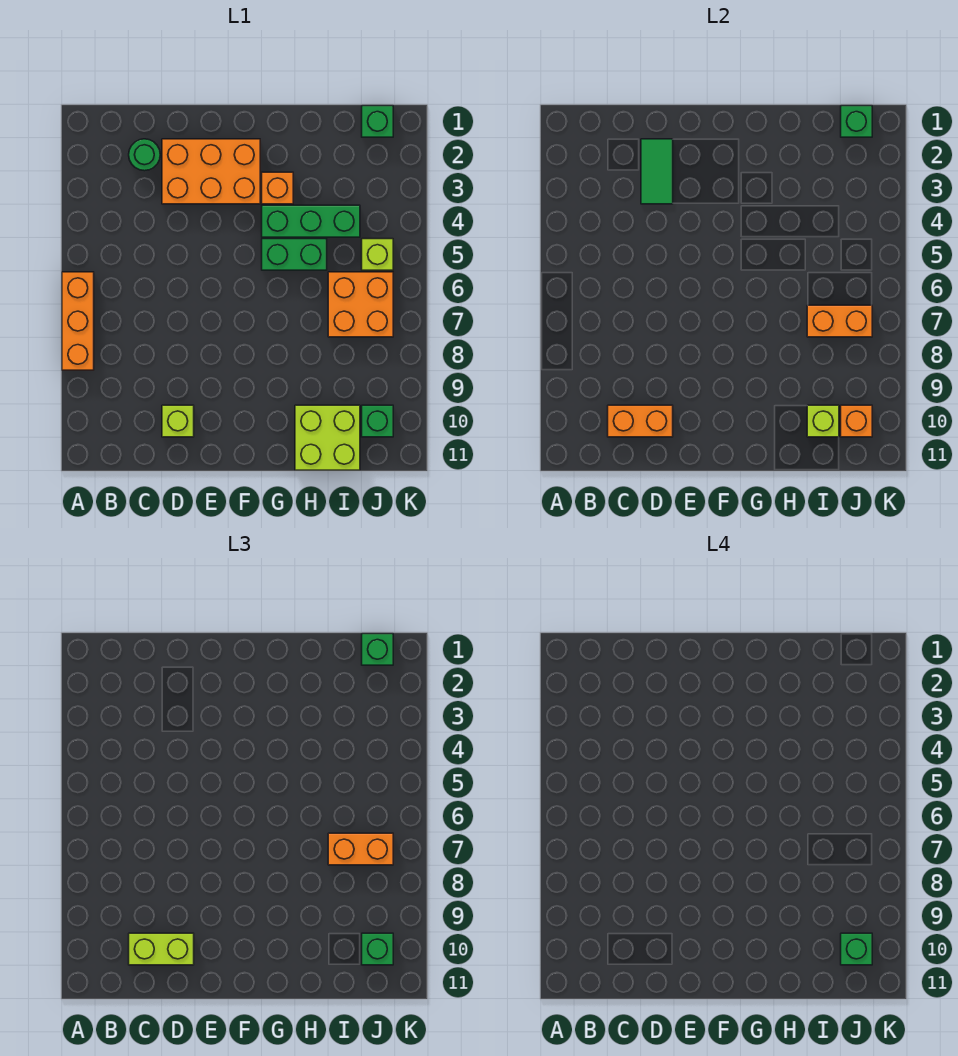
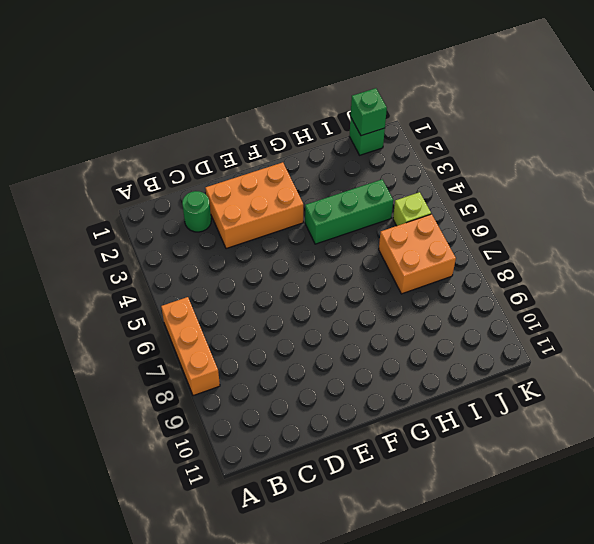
none -> lime brick D10 level 1
none -> orange brick G3 level 1
none -> green brick G5:H5 level 1

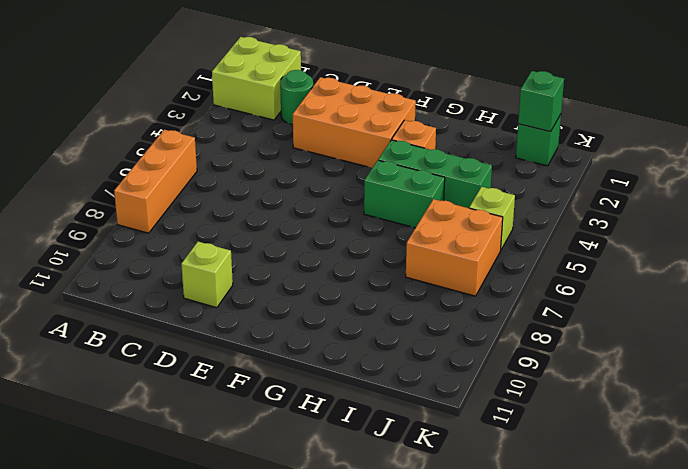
lime brick A1:B2 level 1 -> lime brick H10:I11 level 1
none -> green brick J10 level 1
none -> orange brick C10:D10 level 2
none -> green tile D2:D3 level 2

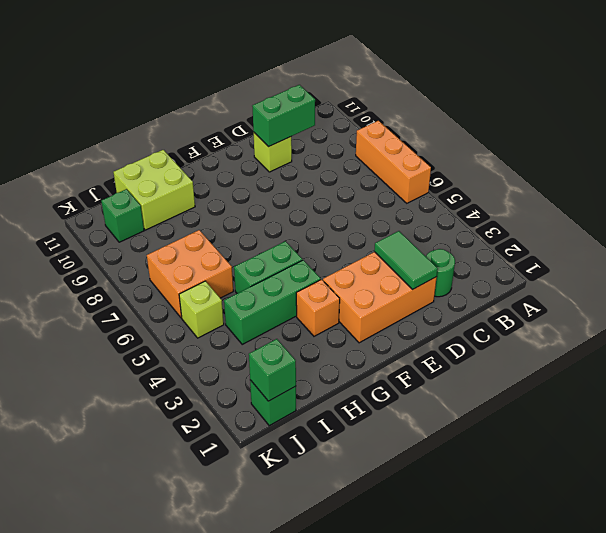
green brick C10:D10 level 2 -> orange brick C10:D10 level 2
none -> orange brick I7:J7 level 2
none -> lime brick I10 level 2
none -> orange brick J10 level 2

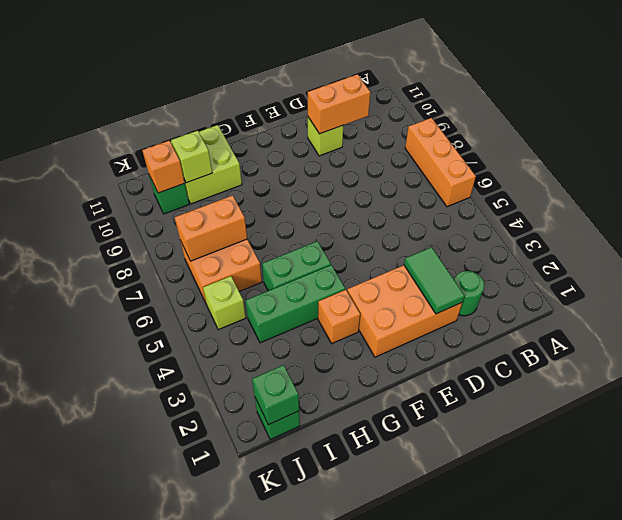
none -> lime brick C10:D10 level 3
none -> orange brick I7:J7 level 3
none -> green brick J1 level 3

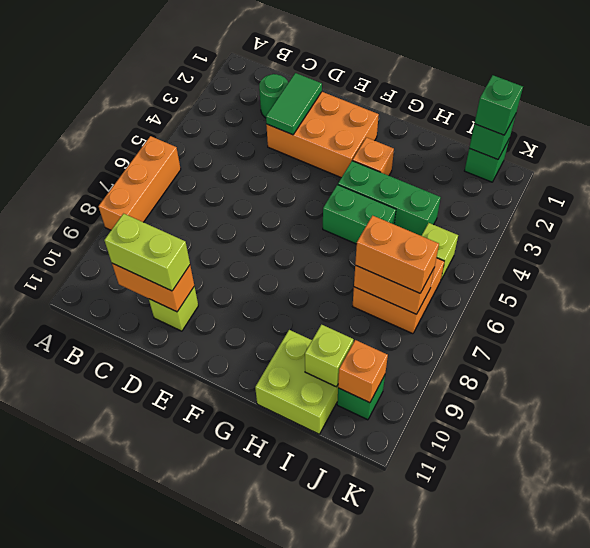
none -> green brick J10 level 3
none -> green brick J10 level 4

